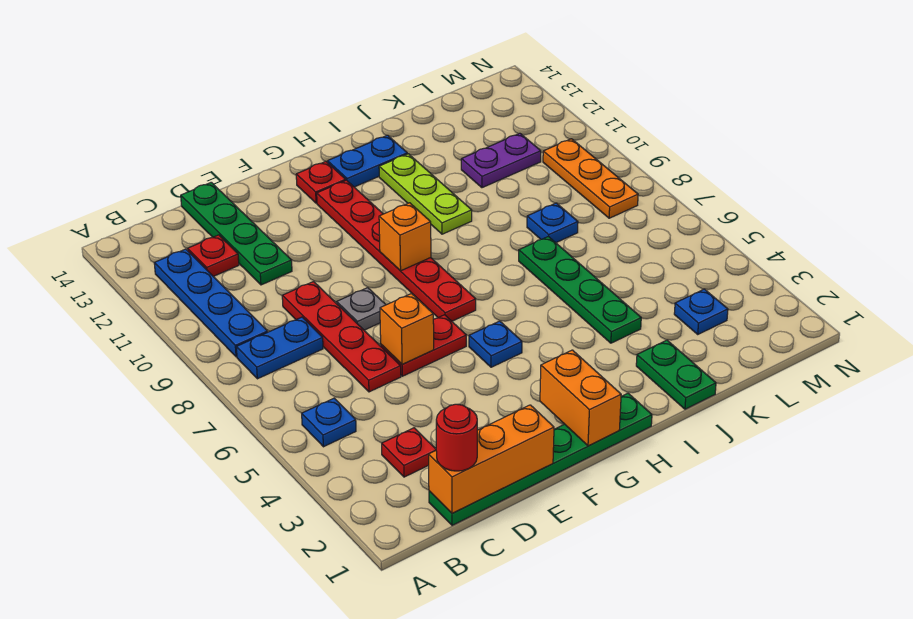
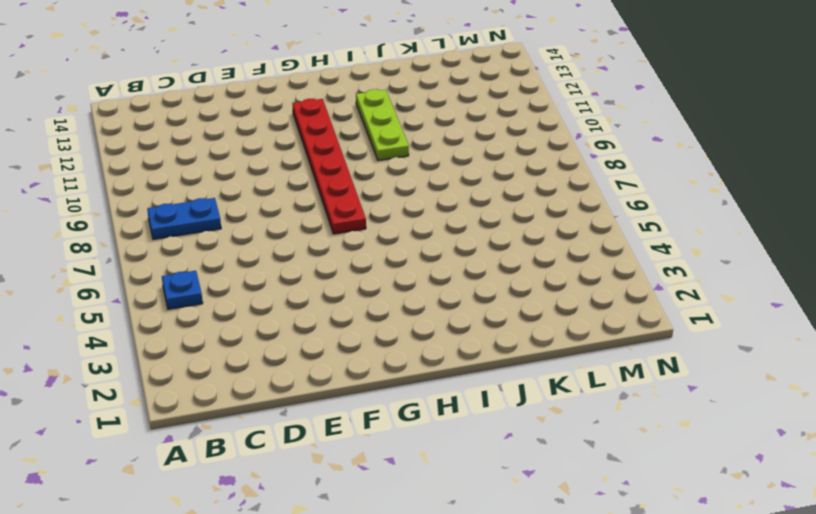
none -> blue plate B9:B12 level 1
none -> green plate C1:H1 level 1
none -> red plate C3 level 1

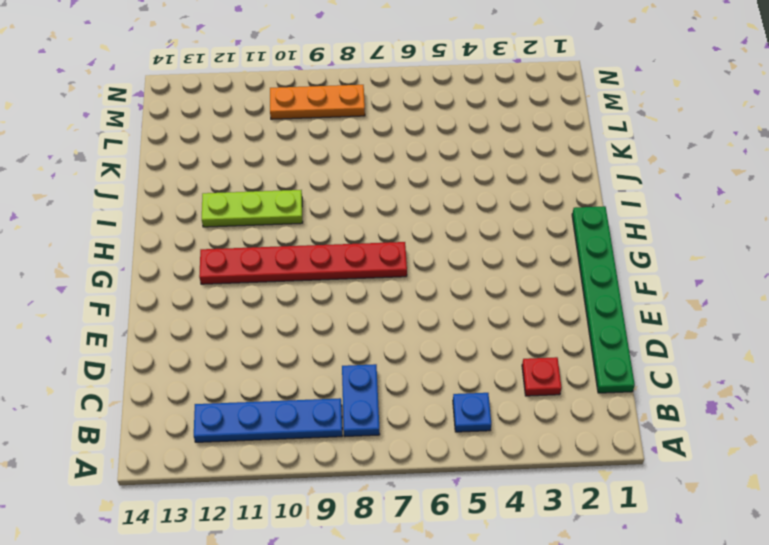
none -> red plate C12 level 1
none -> red plate D6:D9 level 1
none -> green plate D11:D14 level 1

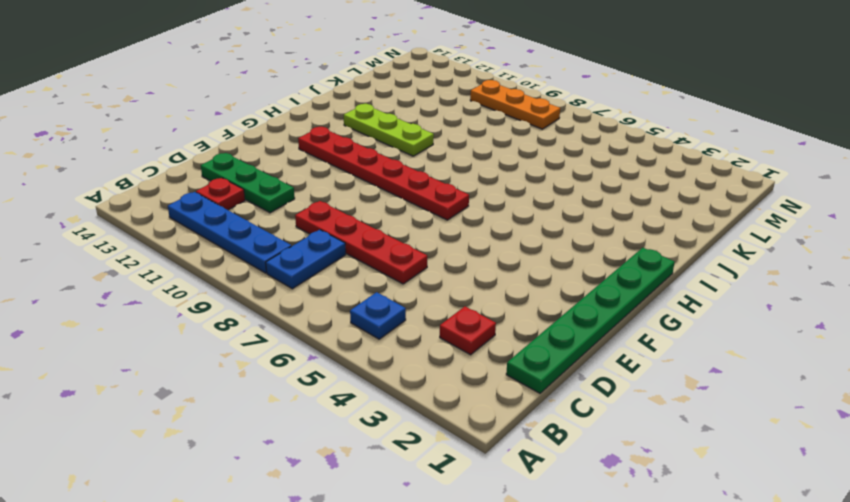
green plate D11:D13 level 1 -> green plate D11:D14 level 1
none -> red plate E6:F6 level 1
none -> grey plate E8 level 1
none -> blue plate G5 level 1

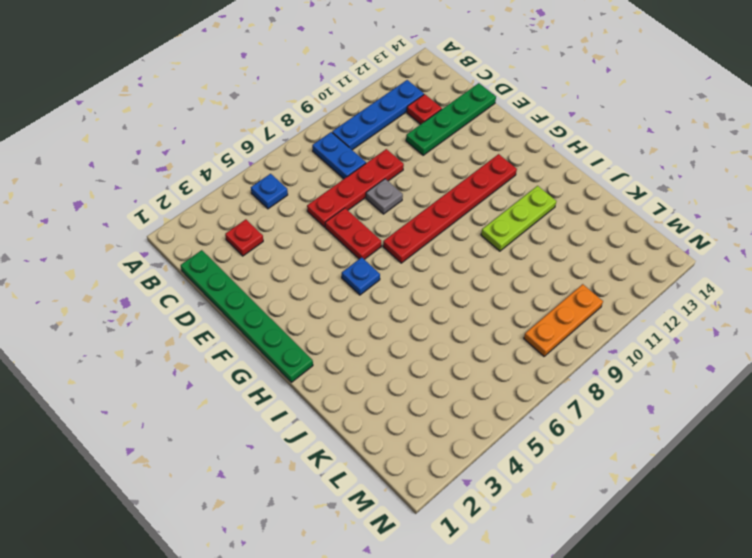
none -> red plate G13 level 1
none -> blue plate H13:I13 level 1
none -> green plate J1:J2 level 1

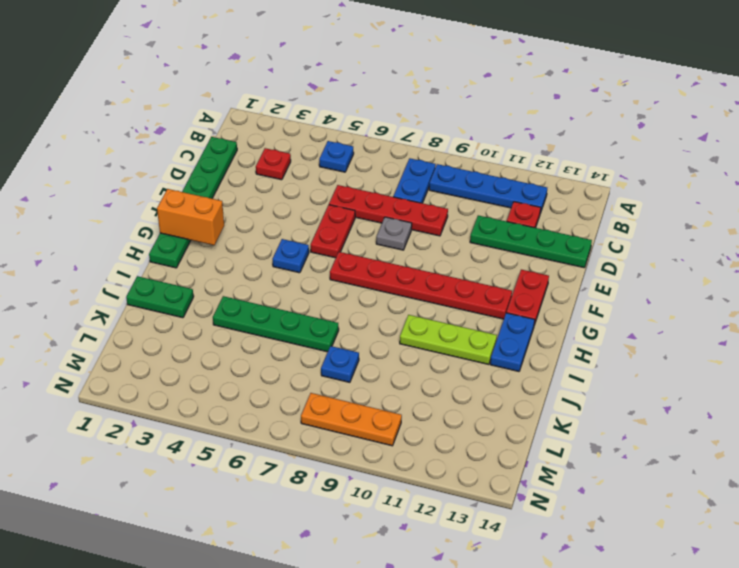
red plate F13:G13 level 1 -> red plate G13 level 1
none -> purple plate K11:L11 level 1
none -> blue plate L3 level 1
none -> orange brick C1:E1 level 2

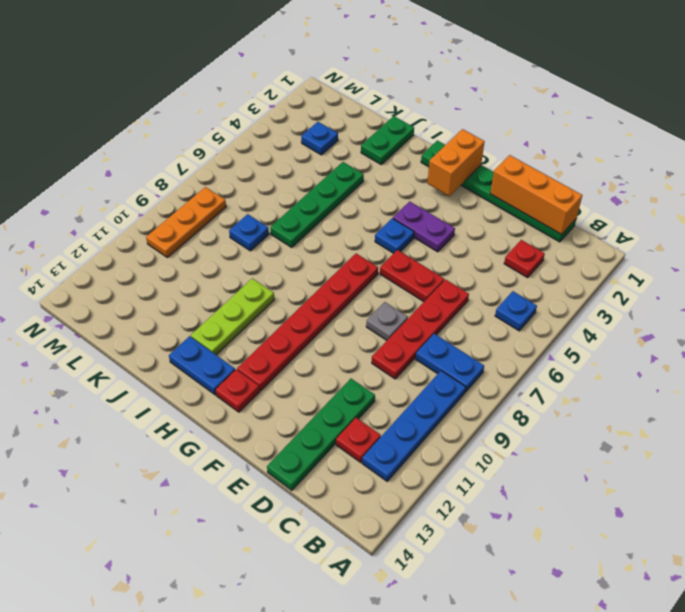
purple plate F4:G4 level 1 -> purple plate K11:L11 level 1
none -> orange brick E6 level 2
none -> orange brick G9 level 2
none -> red round brick C1 level 3

